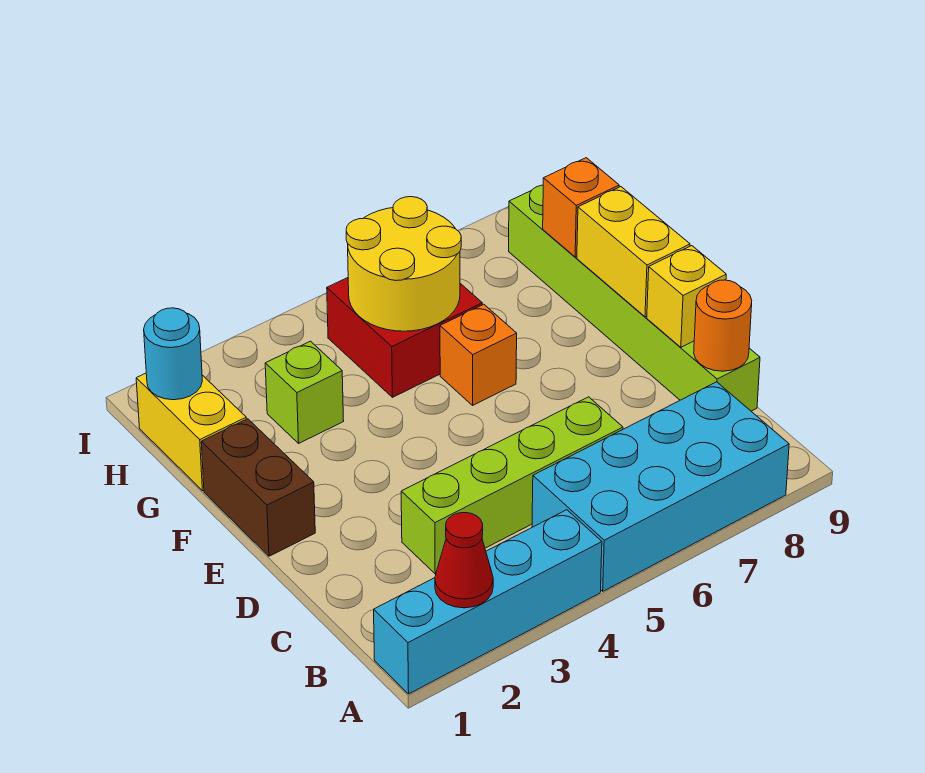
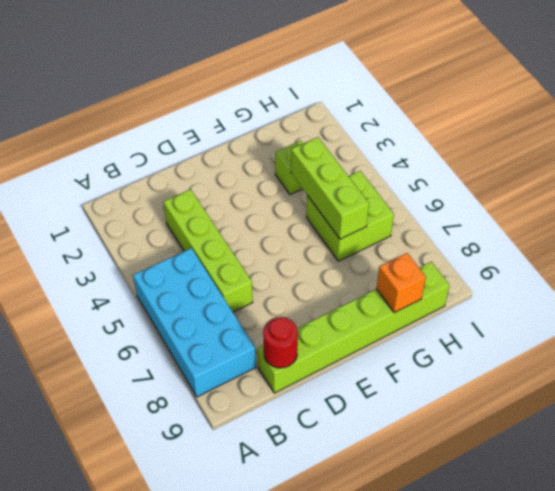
red round brick C9 level 2 -> orange round brick C9 level 2
lime brick G4:G6 level 2 -> yellow round brick G5:H6 level 2
lime brick G5:H6 level 1 -> red brick G5:H6 level 1
none -> cyan brick A1:A4 level 1
none -> brown brick E1:F1 level 1
none -> orange brick F6 level 1

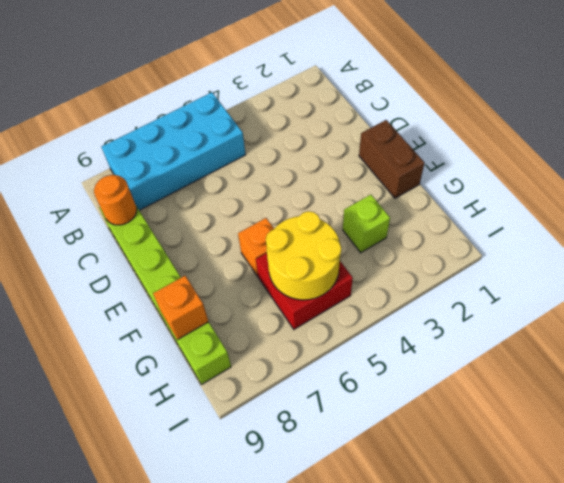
none -> cyan brick A1:A4 level 1
none -> lime brick C3:C6 level 1
none -> yellow brick G1:H1 level 1

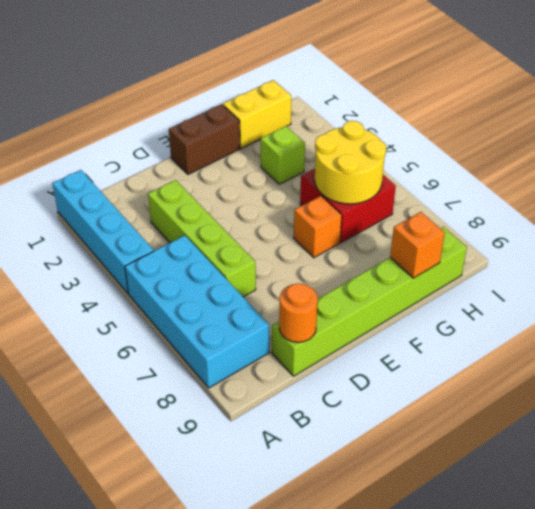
none -> red cone A2 level 2
none -> yellow brick D9 level 2
none -> yellow brick E9:F9 level 2

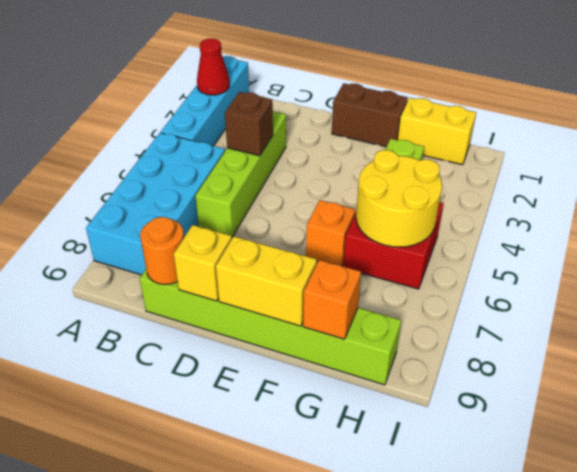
brown brick C4 level 2 -> none
none -> cyan round brick H1 level 2

